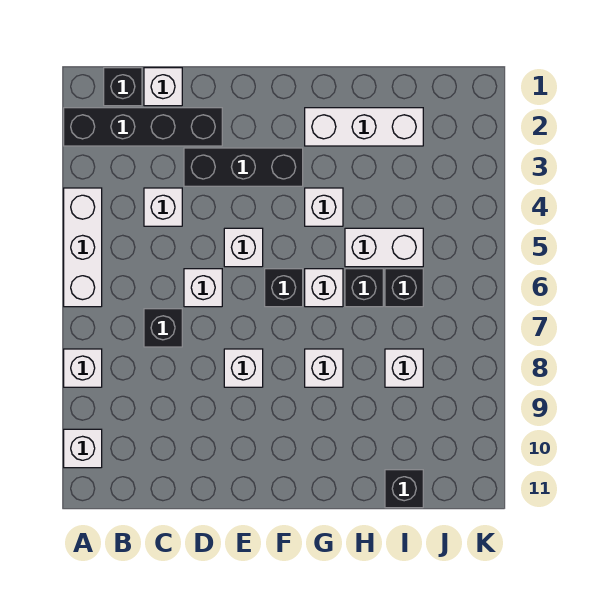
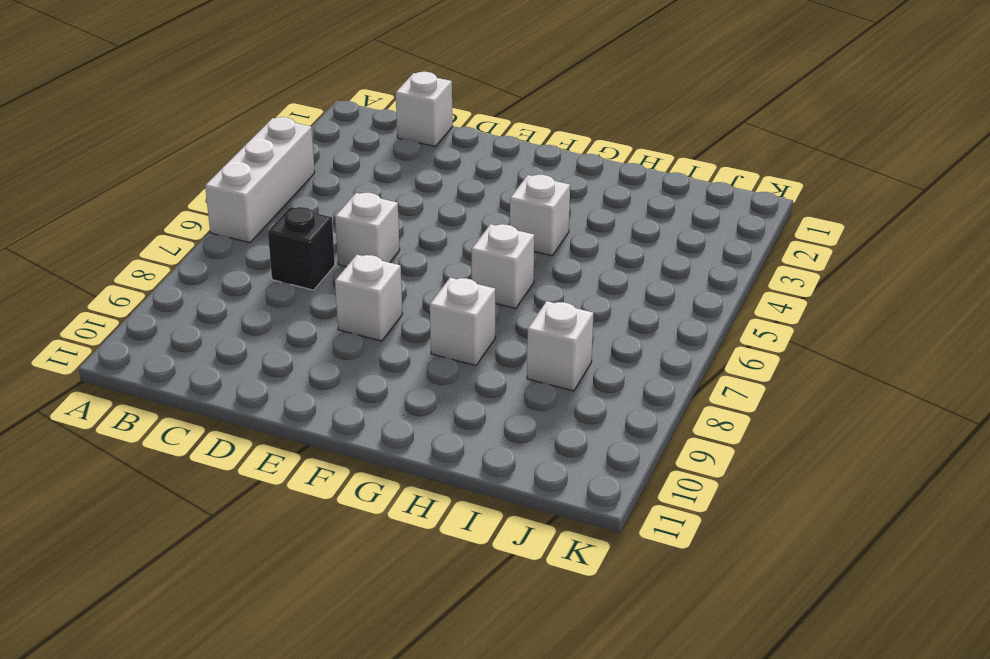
none -> black brick A2:D2 level 1
none -> white brick A8 level 1
none -> white brick A10 level 1

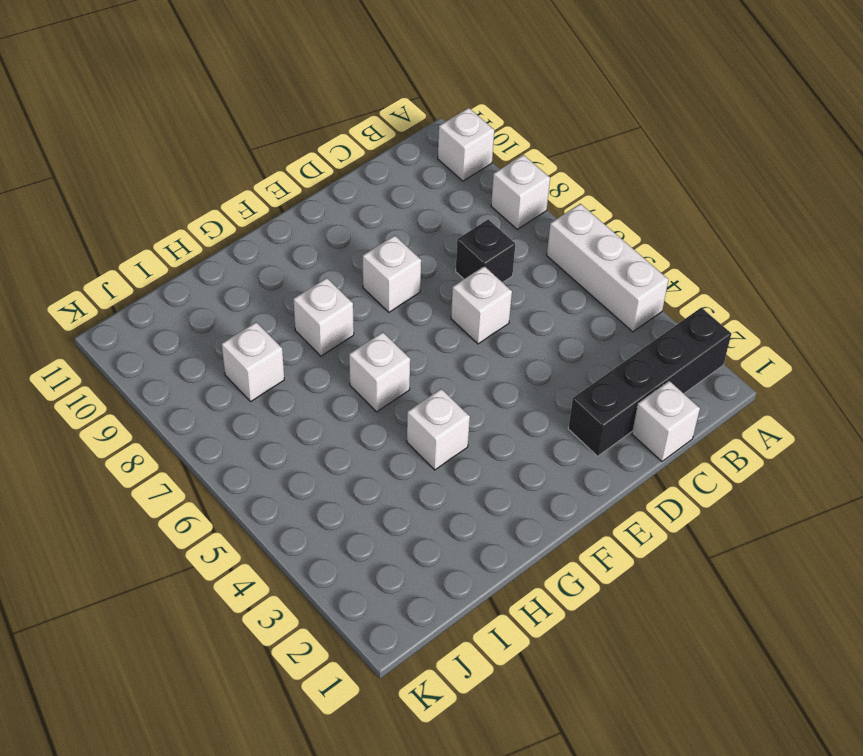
none -> black brick B1 level 1
none -> white brick C4 level 1
none -> black brick D3:F3 level 1

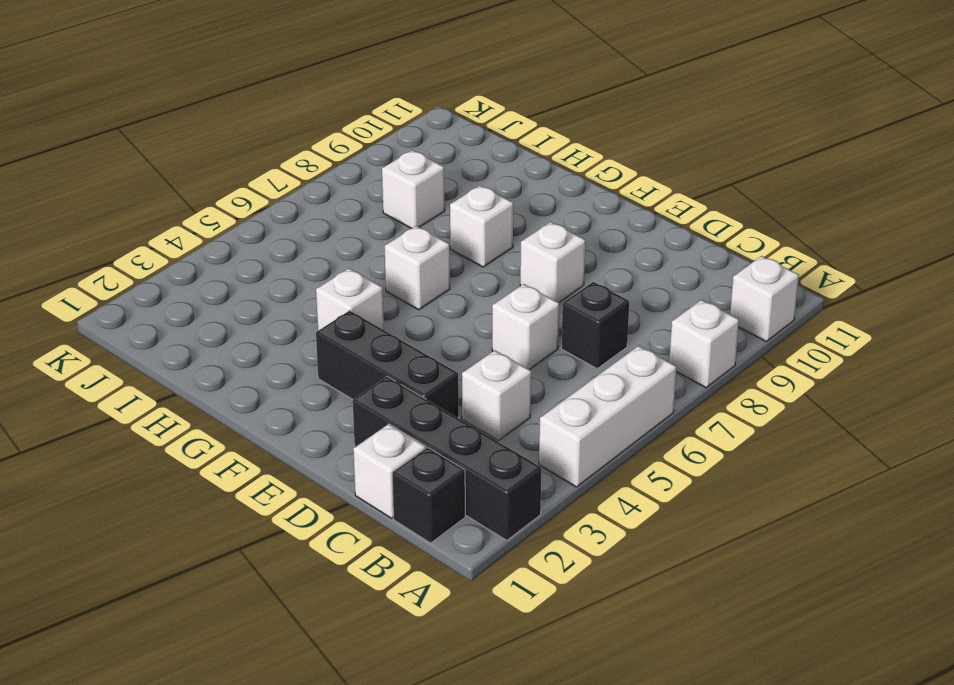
none -> white brick E5 level 1
none -> black brick F6 level 1
none -> white brick G2:I2 level 1

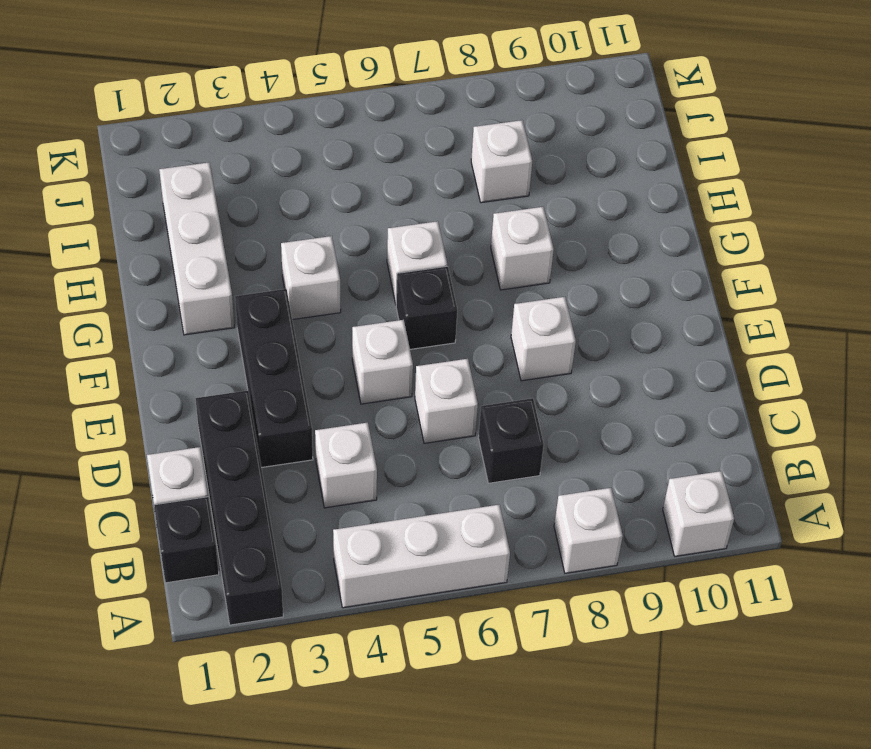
none -> white brick H5:I5 level 1
none -> black brick H6 level 1
none -> black brick I6 level 1

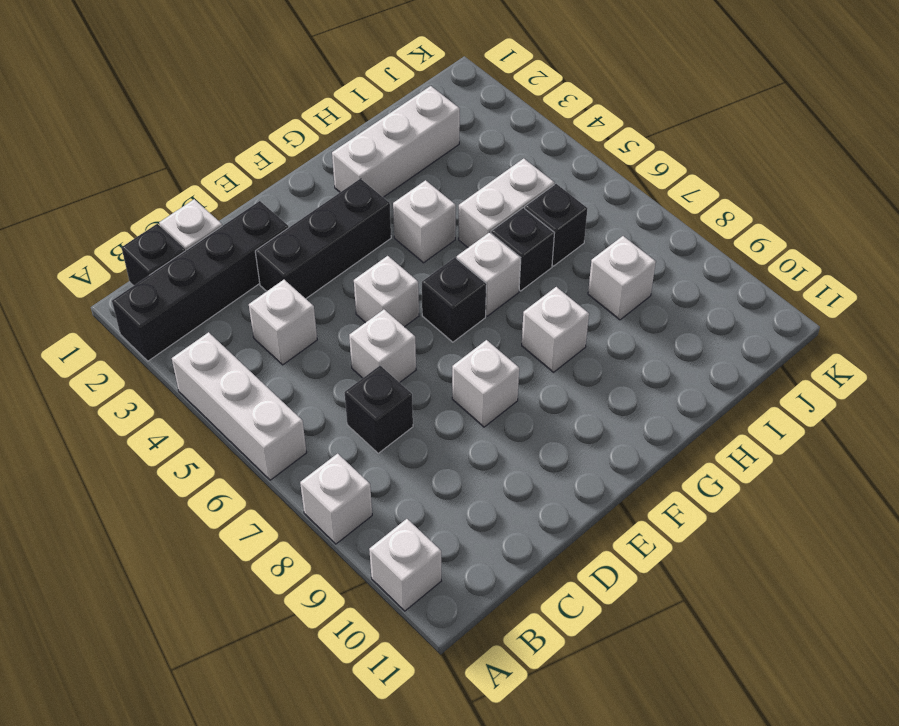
none -> black brick I11 level 1

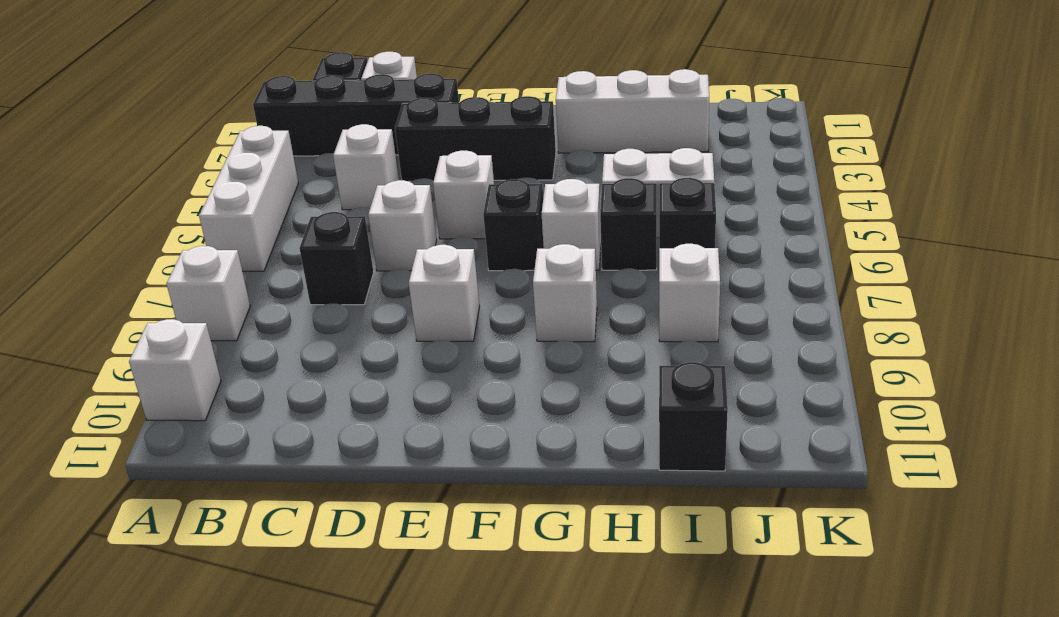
none -> white brick G4 level 1

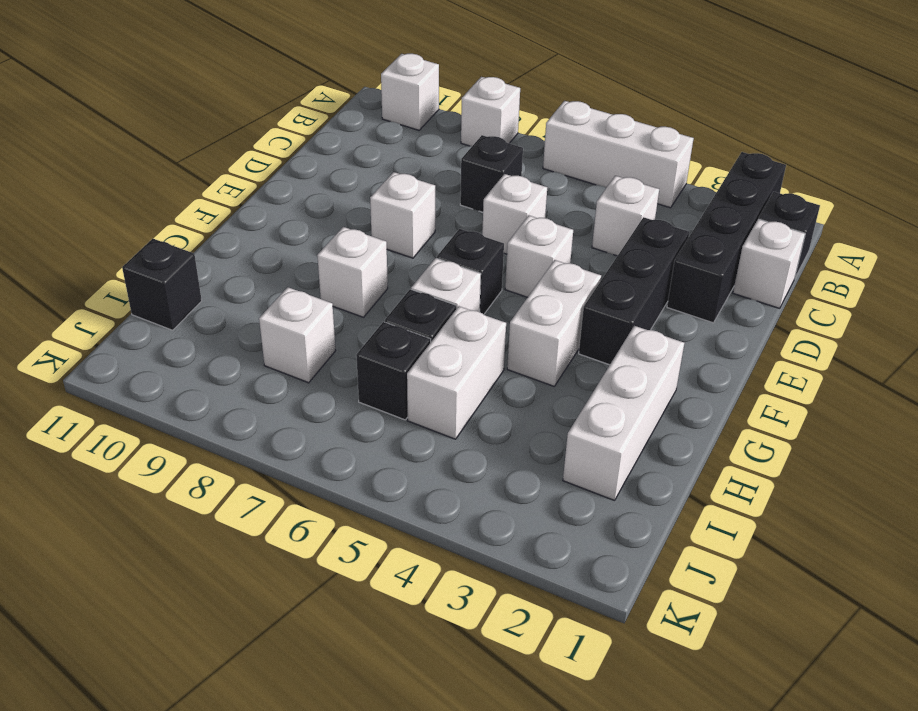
white brick F4:G4 level 1 -> white brick G4 level 1

